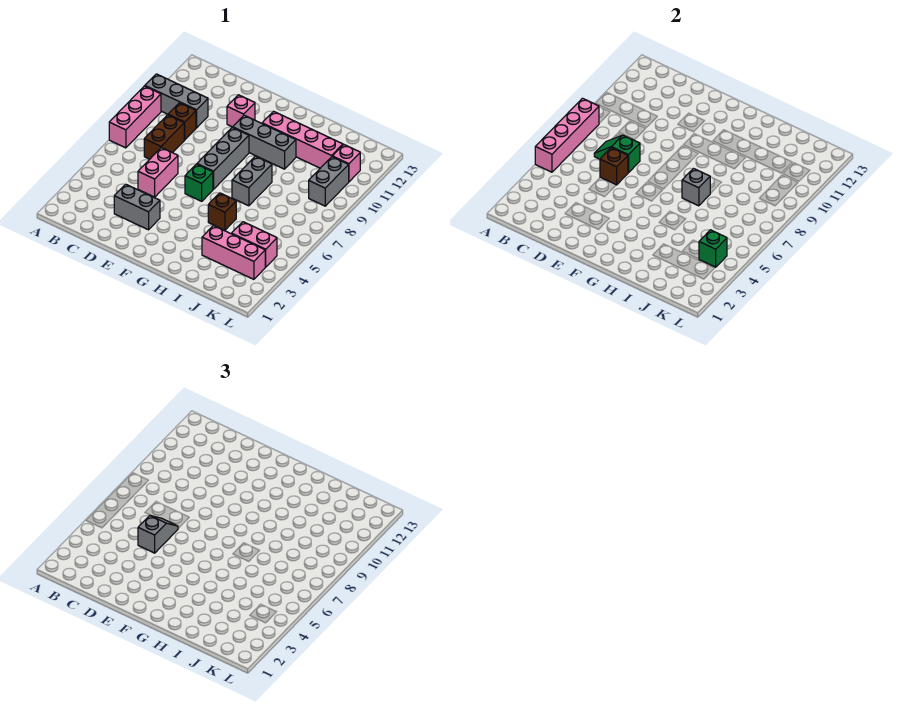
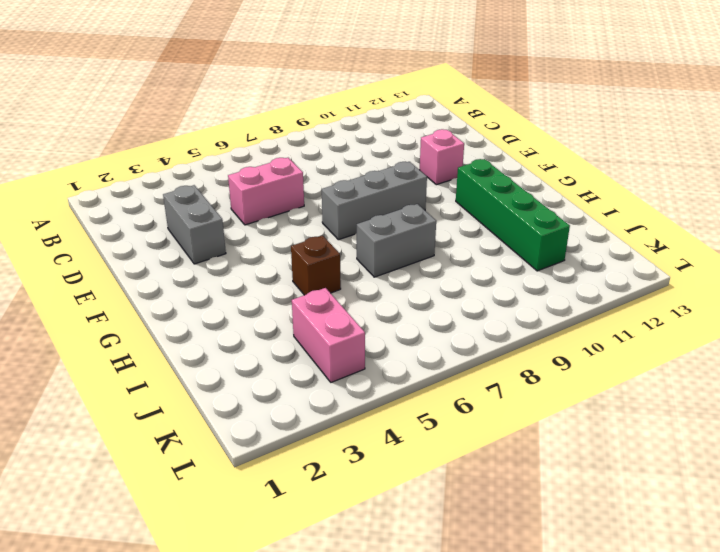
green brick G11:J11 level 1 -> pink brick G11:J11 level 1
none -> pink brick A7:A9 level 1
none -> grey brick A10:C10 level 1
none -> brown brick C7:C8 level 1

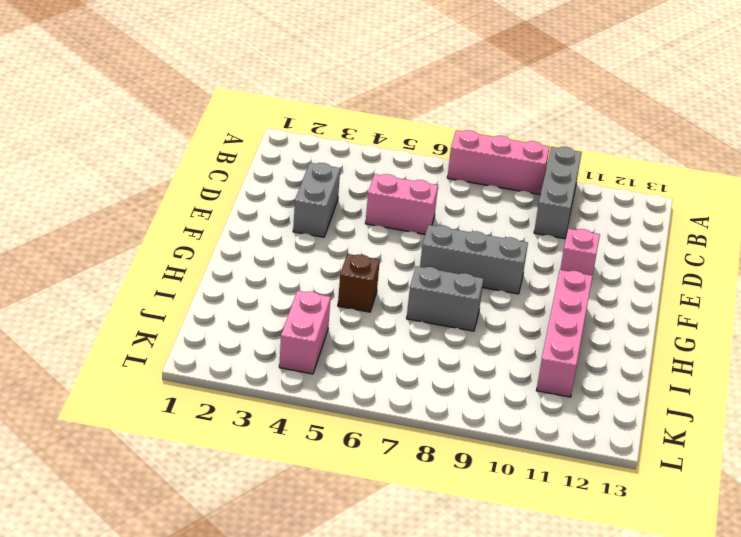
none -> brown brick C7:C8 level 1
none -> brown brick C9 level 1
none -> green brick F6 level 1

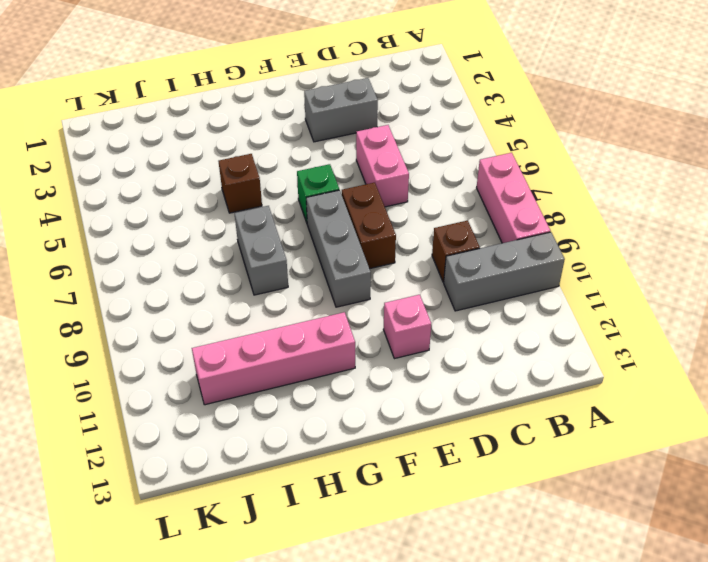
brown brick E7:E8 level 1 -> brown brick C7:C8 level 1
none -> grey brick F10:H10 level 1
none -> pink brick I3:K3 level 1
none -> pink brick J4:K4 level 1

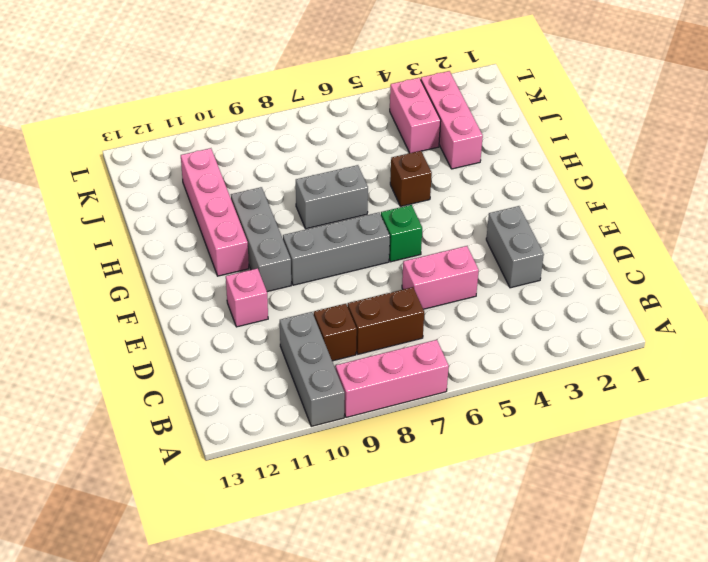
none -> grey brick K9:K10 level 1
none -> pink brick K11 level 1
none -> pink brick A5:A8 level 2

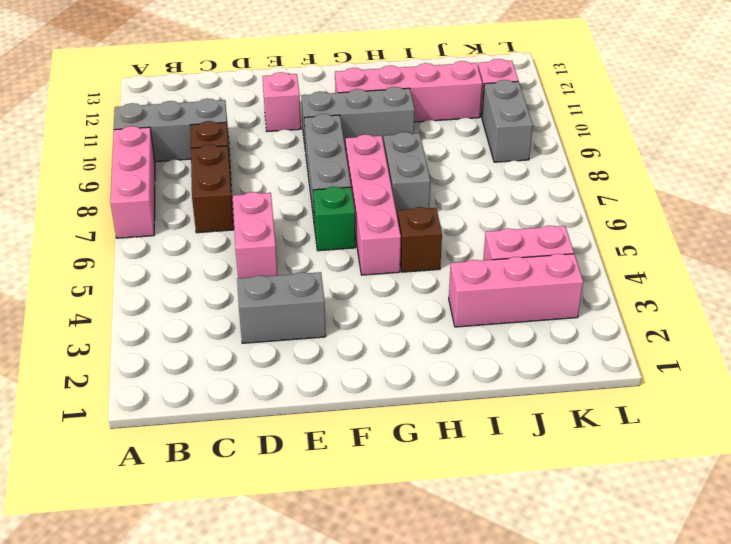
pink brick G5:G8 level 1 -> pink brick A5:A8 level 2
none -> green slope C7:D7 level 2 top D
none -> brown brick D6 level 2
none -> grey brick H7 level 2

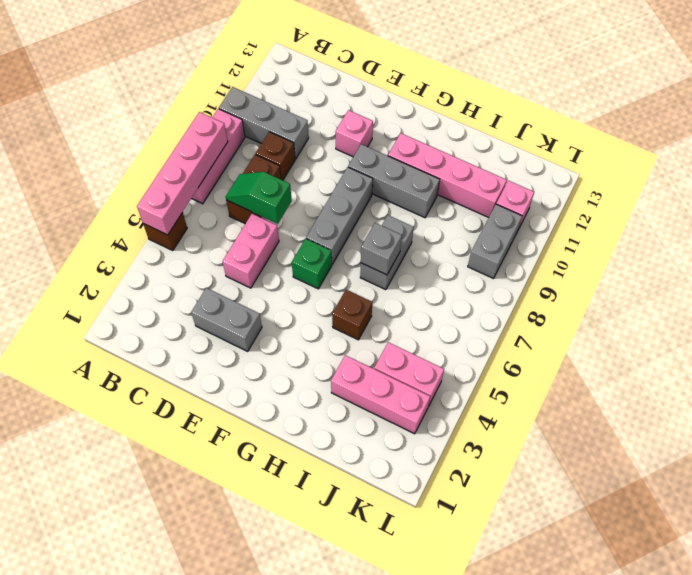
brown brick A5 level 1 -> brown brick D6 level 2
none -> green brick K4 level 2
none -> grey slope D5:D6 level 3 top 5

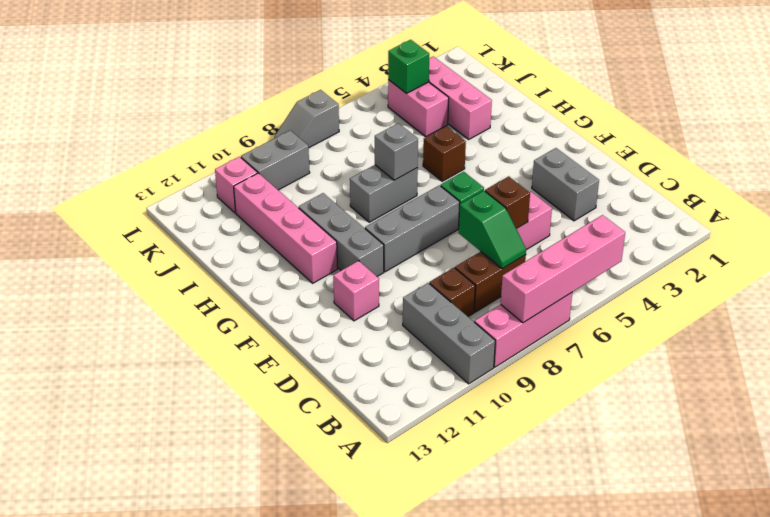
grey slope L7:L8 level 1 top 7 -> grey slope D5:D6 level 3 top 5

